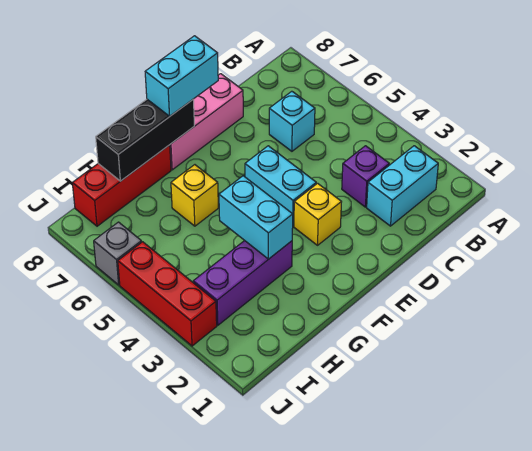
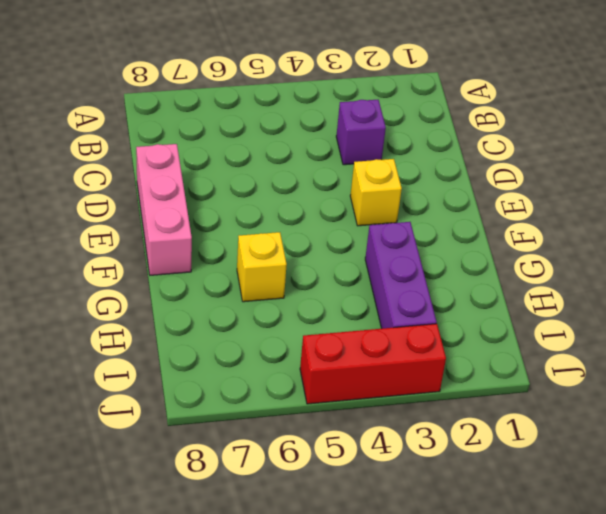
none -> cyan brick B2:C2 level 1
none -> cyan brick C6 level 1
none -> cyan brick E4:E5 level 1

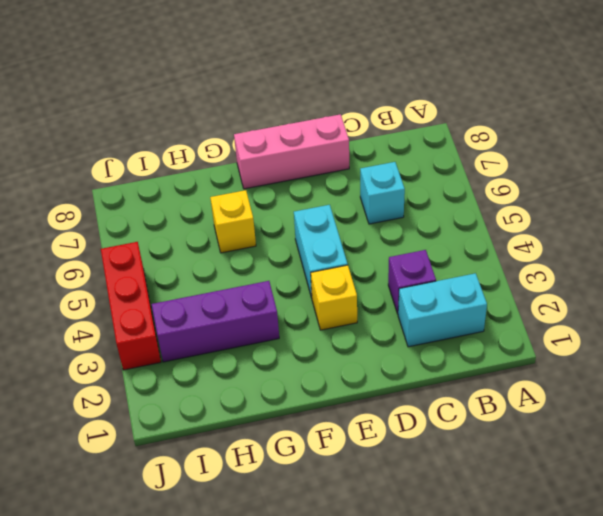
none -> red brick G8:I8 level 1
none -> grey brick J6 level 1
none -> black brick F8:H8 level 2

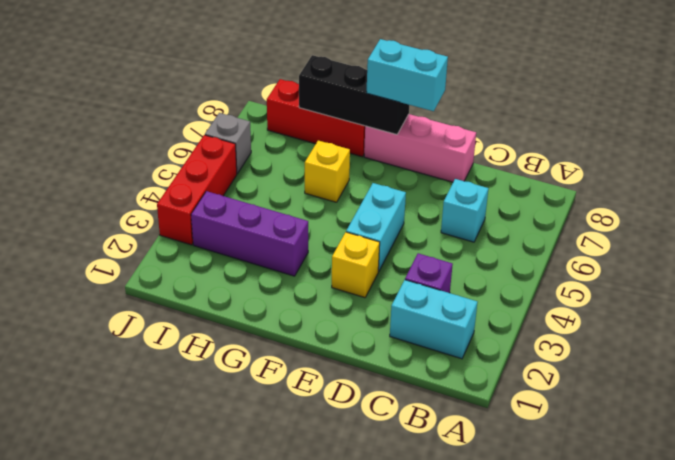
none -> cyan brick G3:G4 level 2

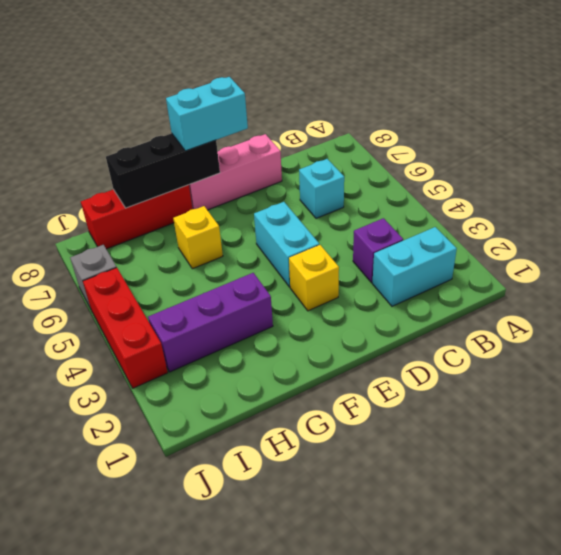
none -> cyan brick G3:G4 level 2

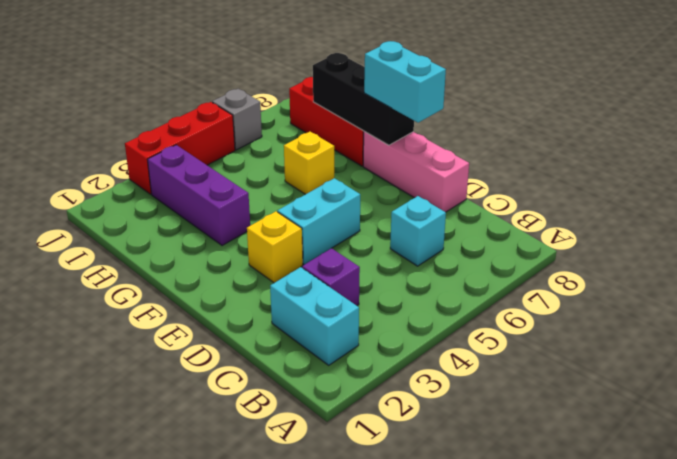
none -> cyan brick G3:G4 level 2

